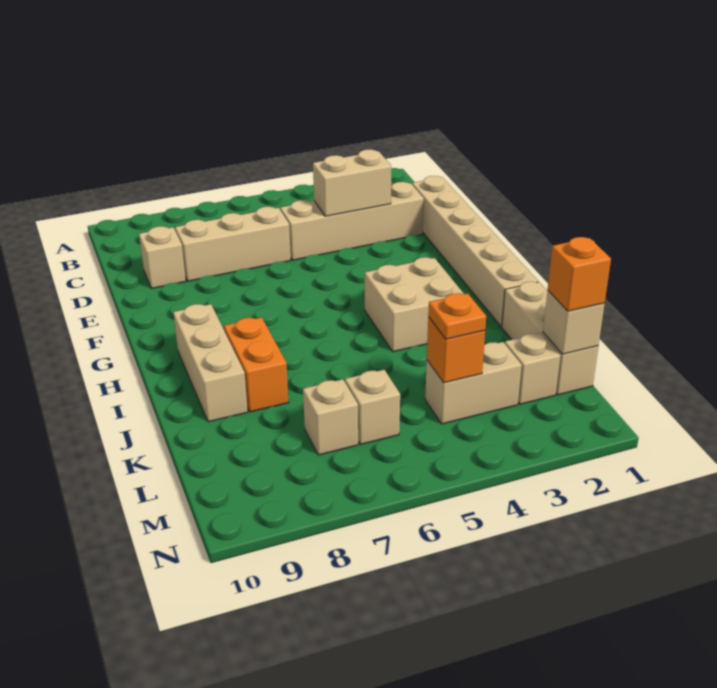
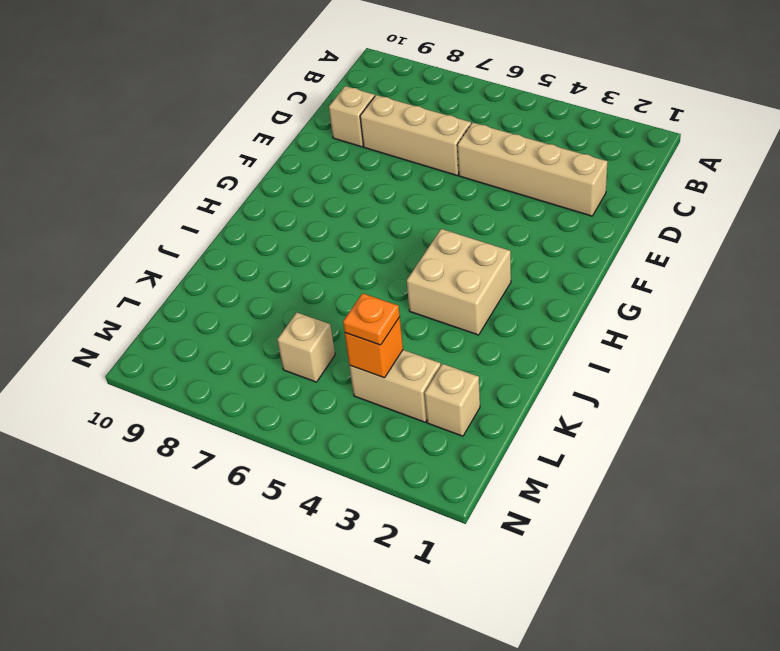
none -> tan brick D1:I1 level 1
none -> tan brick H9:J9 level 1
none -> orange brick I8:J8 level 1

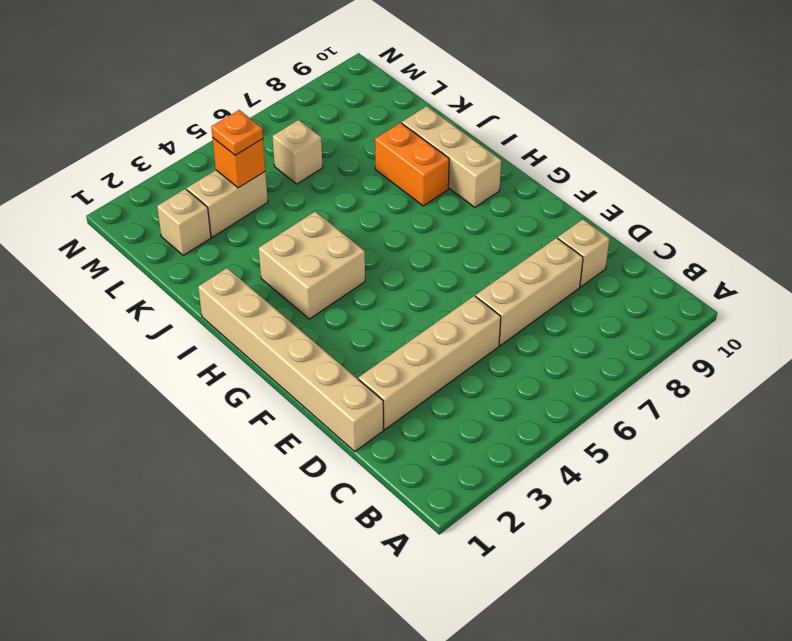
none -> tan brick J1:L1 level 1
none -> tan brick L7 level 1
none -> tan brick D3:D4 level 2

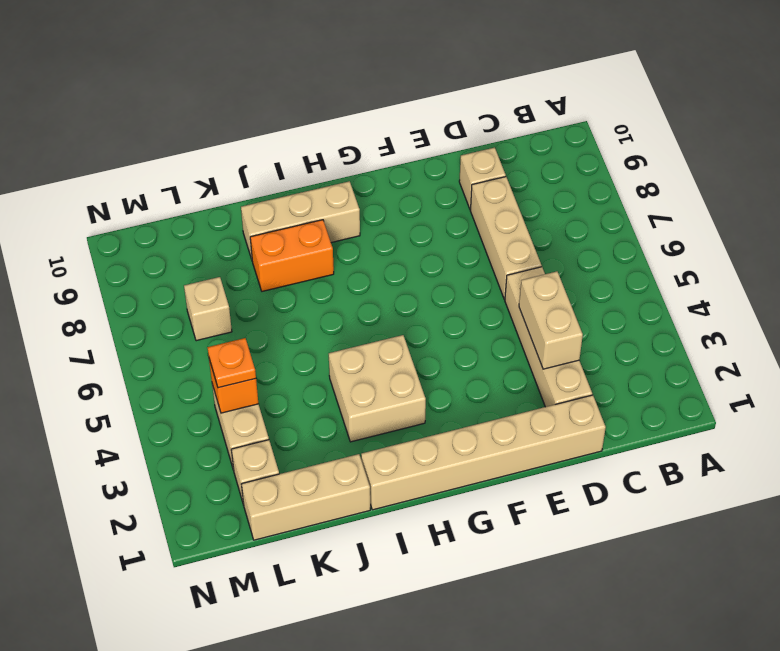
none -> tan brick L6 level 1
none -> tan brick L1 level 2
none -> orange brick L1 level 3

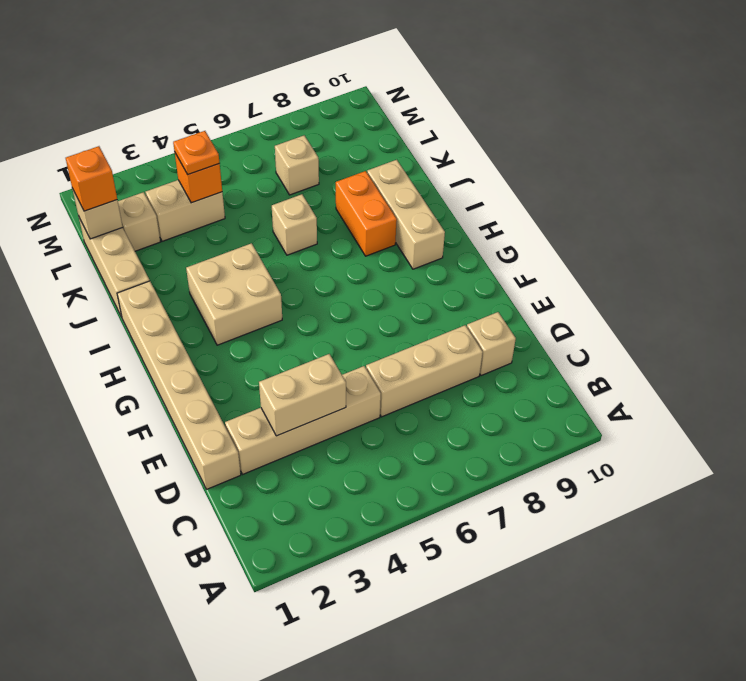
tan brick J6 level 1 -> tan brick L6 level 1

